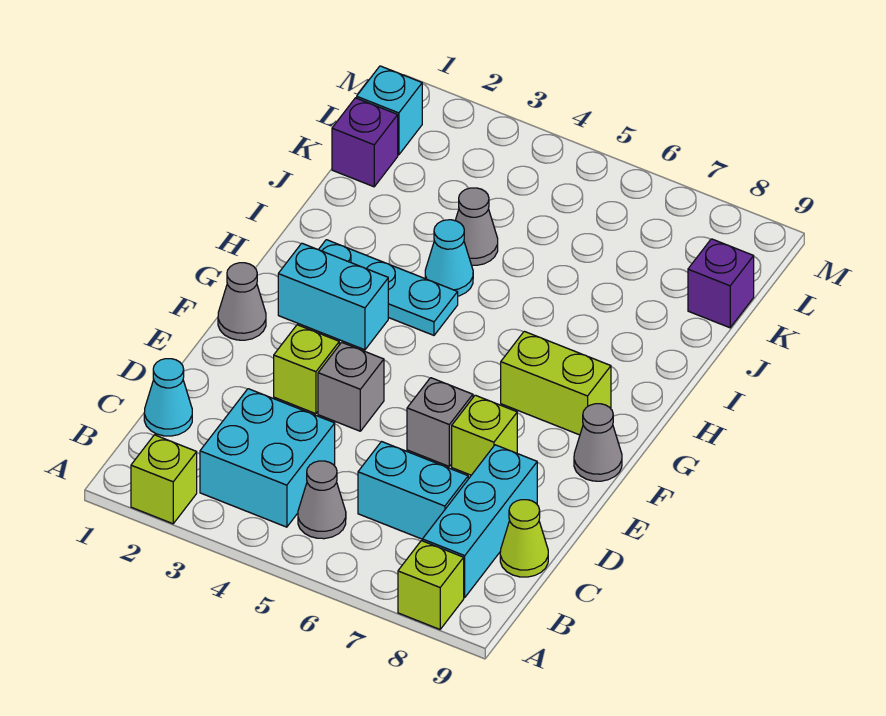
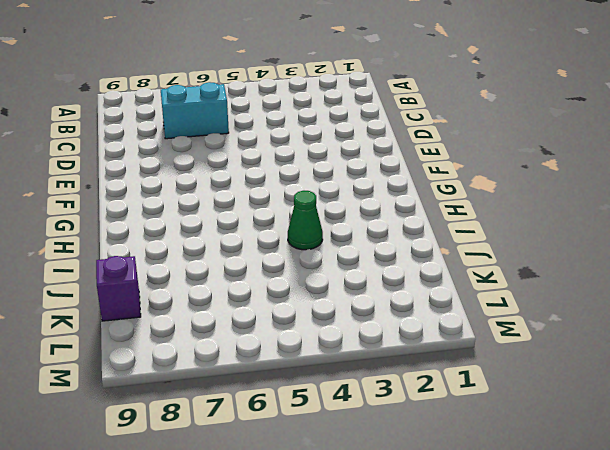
green cone I4 level 1 -> cyan cone I4 level 1
none -> lime brick A2 level 1
none -> lime brick A8 level 1
none -> cyan brick B3:C4 level 1

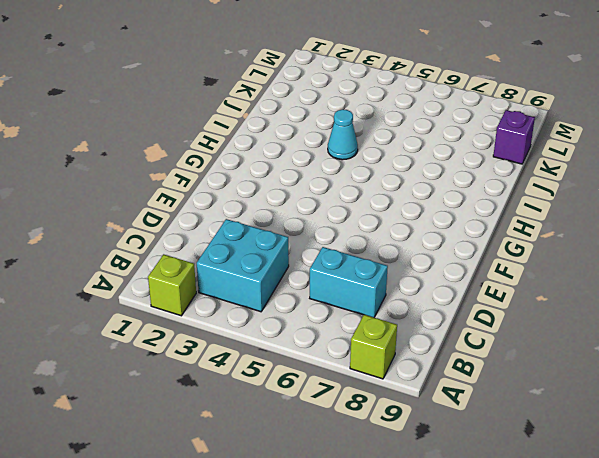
none -> grey cone B5 level 1
none -> cyan brick B8:D8 level 1
none -> cyan cone C1 level 1

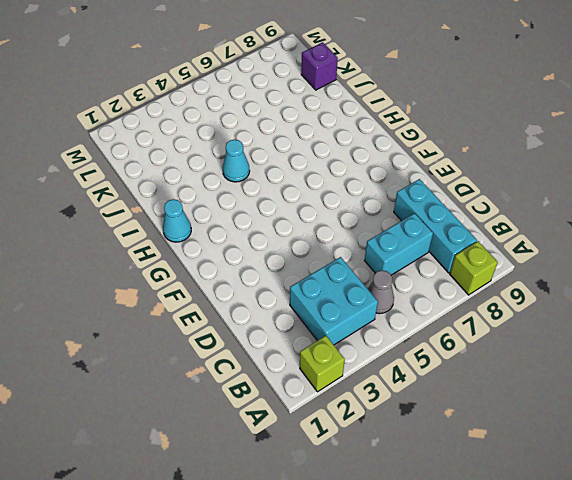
cyan cone H1 level 1 -> cyan cone C1 level 1
none -> lime cone C9 level 1
none -> lime brick E3 level 1
none -> grey brick E4 level 1

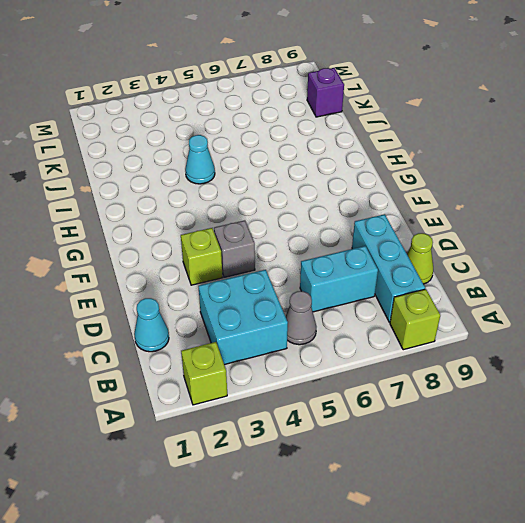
none -> grey brick E6 level 1
none -> lime brick E7 level 1
none -> grey cone F1 level 1

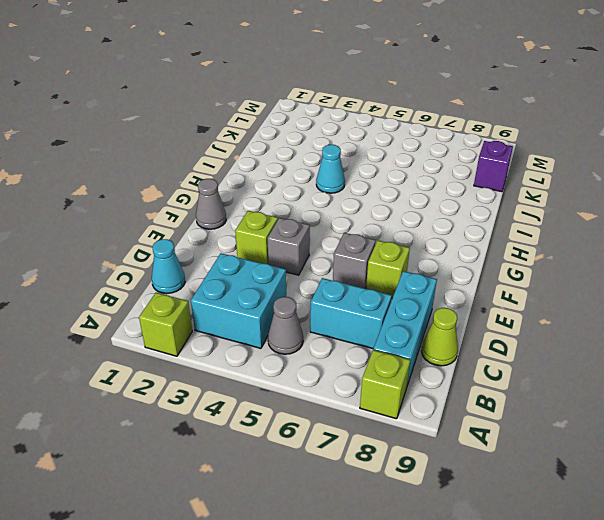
none -> grey cone F9 level 1
none -> cyan brick G2:G3 level 1
none -> lime brick G7:G8 level 1

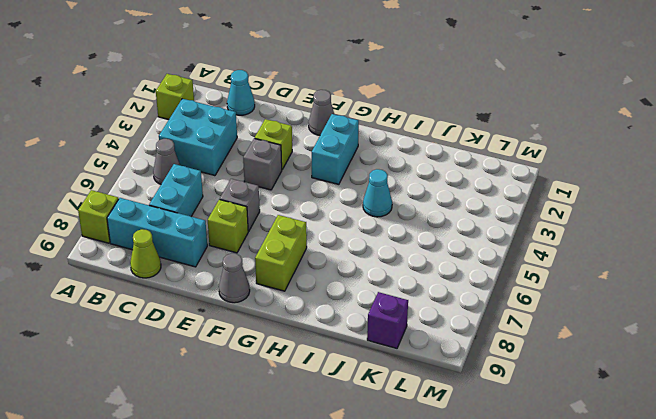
none -> cyan plate H2:H4 level 1
none -> grey cone J4 level 1
none -> purple brick K1 level 1

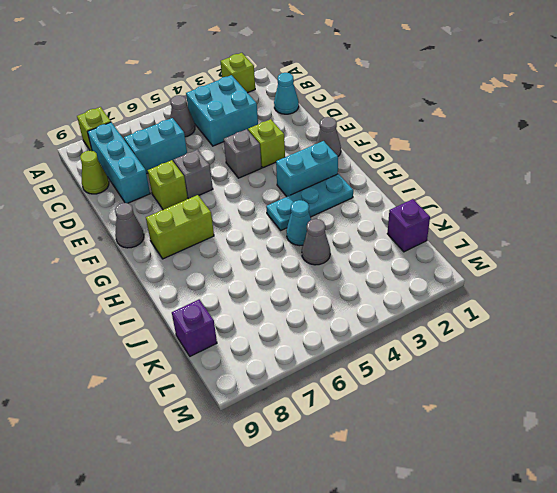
none -> cyan brick L1 level 1

